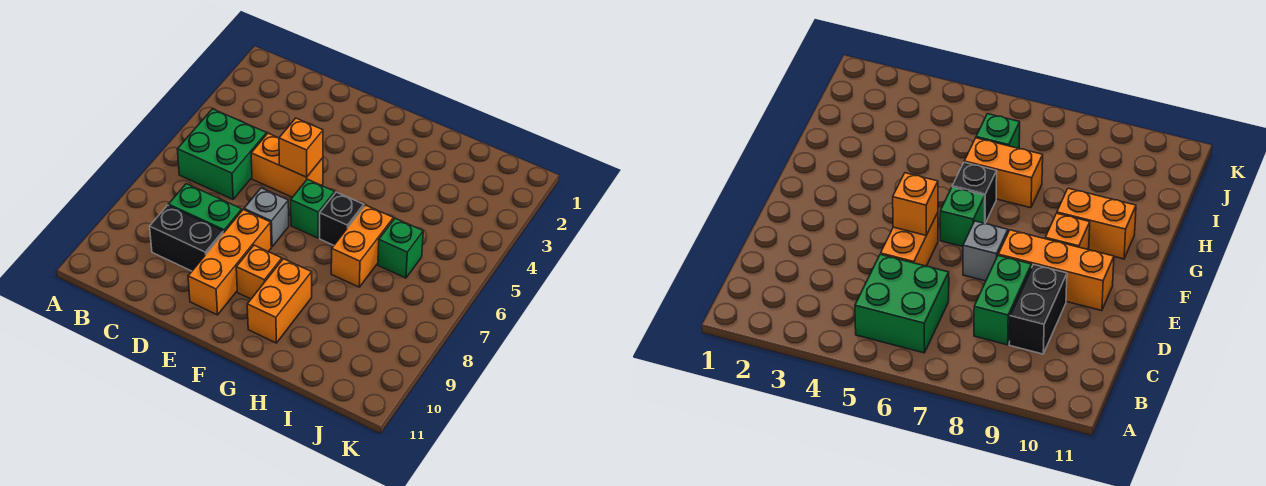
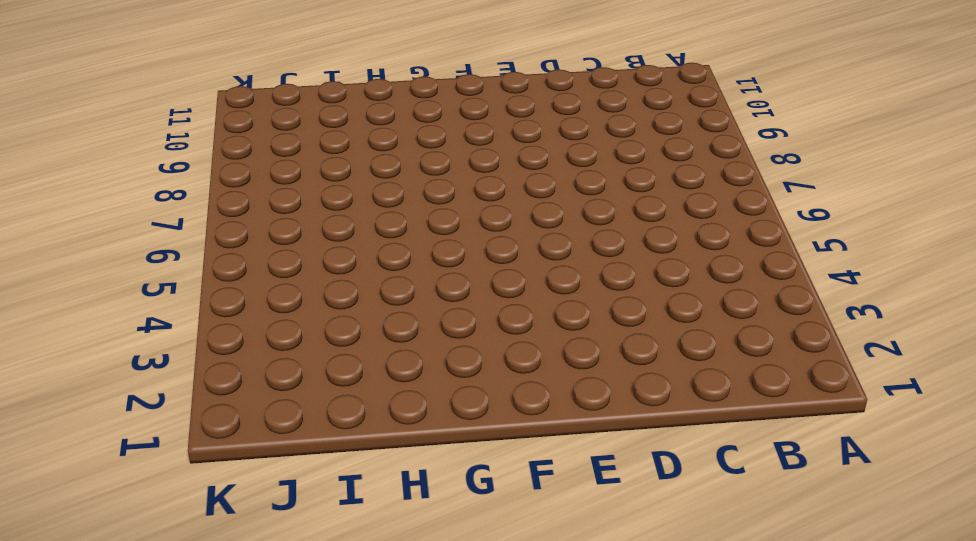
none -> green brick B5:C6 level 1
none -> green brick C8:D8 level 1
none -> black brick C9:D9 level 1

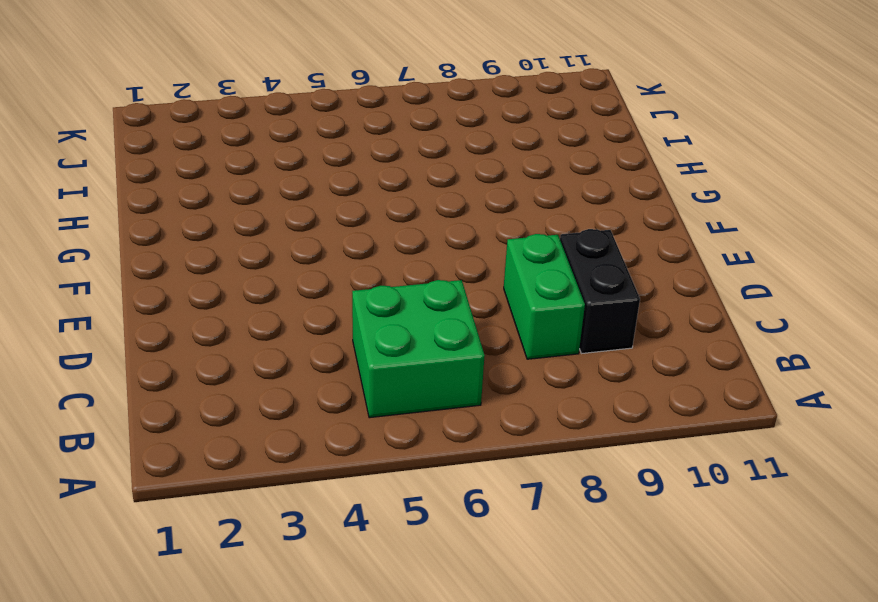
none -> orange brick D5:E5 level 1
none -> grey brick E7 level 1
none -> orange brick E8:E10 level 1

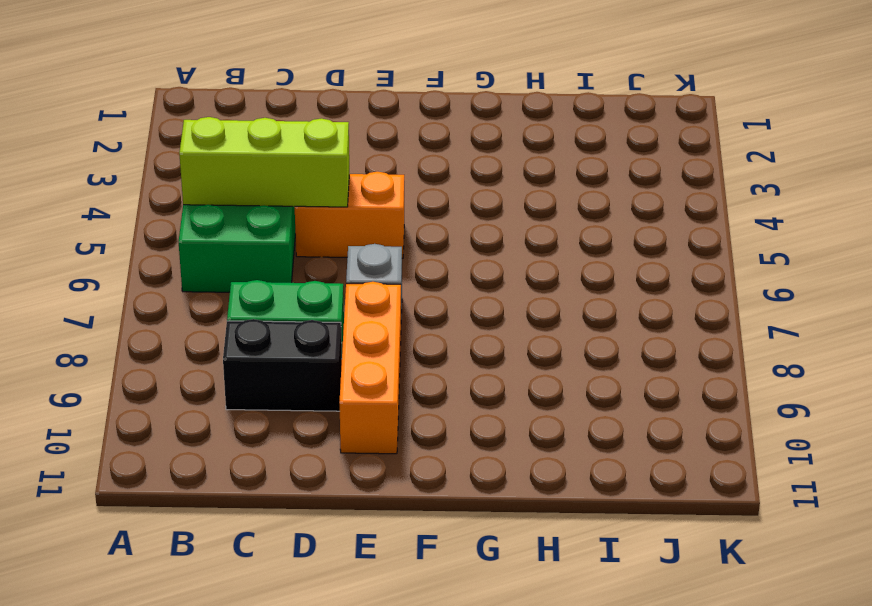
lime brick B5:D5 level 2 -> none
none -> green brick F6 level 1
none -> orange brick F9 level 1
none -> black brick G6 level 1

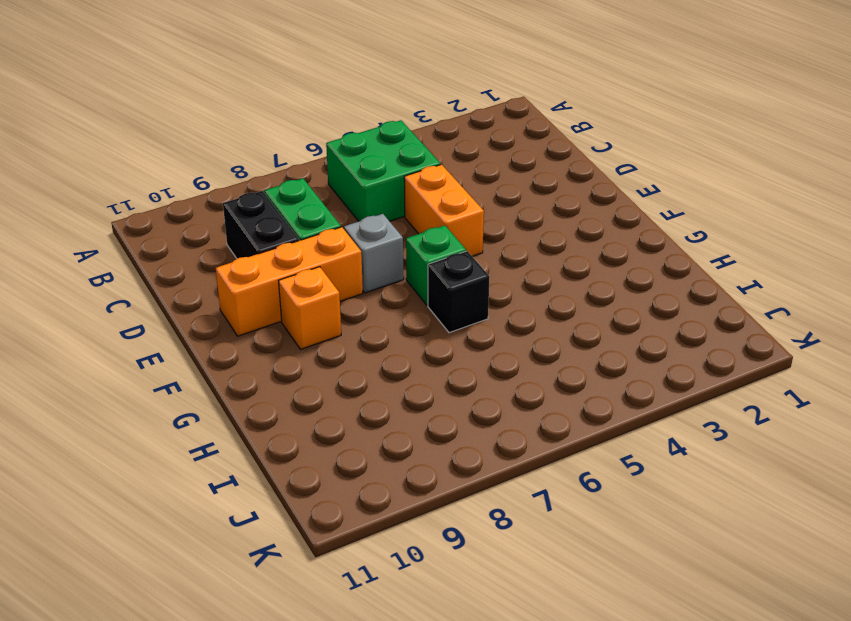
none -> orange brick G9:G10 level 1
none -> orange brick H6:H7 level 1
none -> green brick I6 level 1

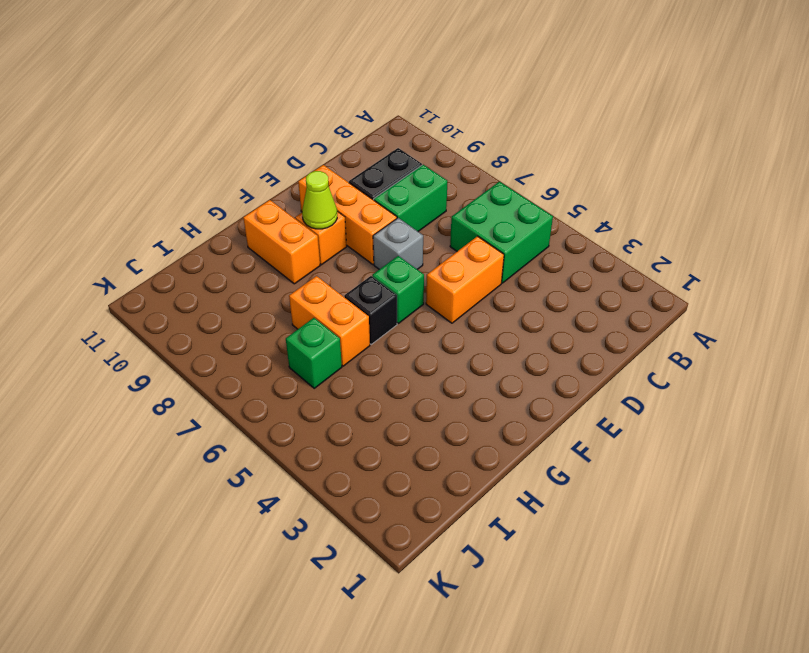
lime cone F9 level 2 -> none
none -> orange brick E5 level 2

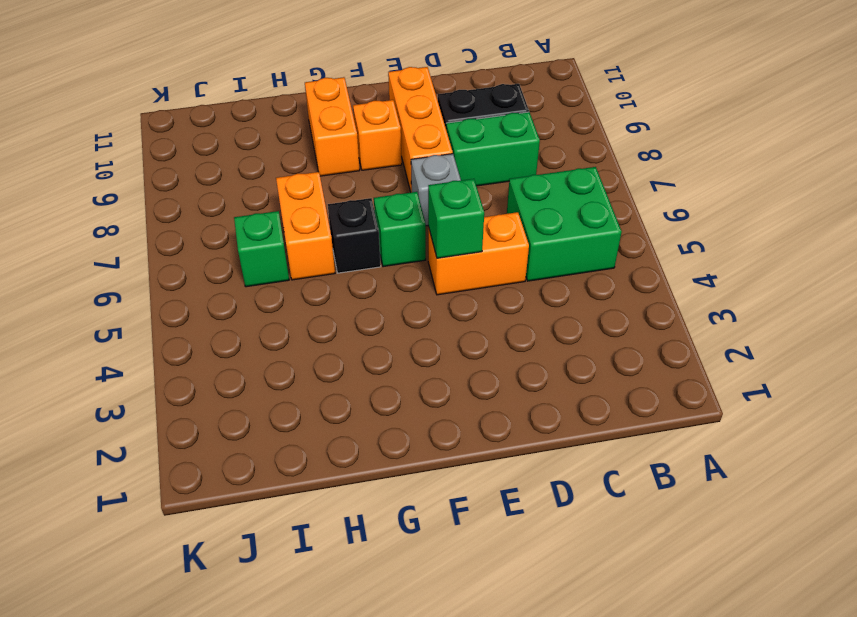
green brick E5 level 2 -> orange brick E5 level 2

